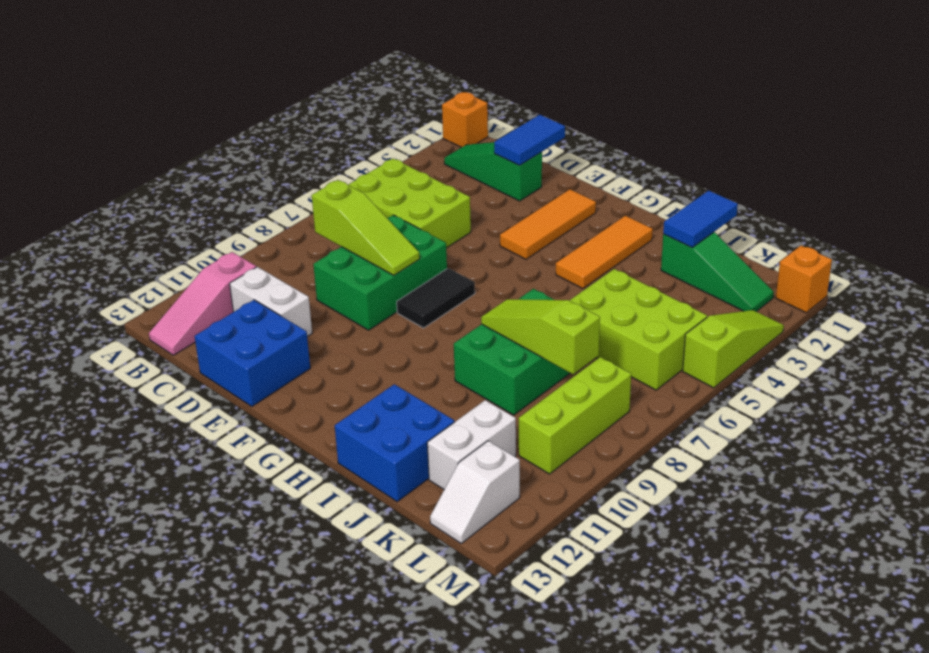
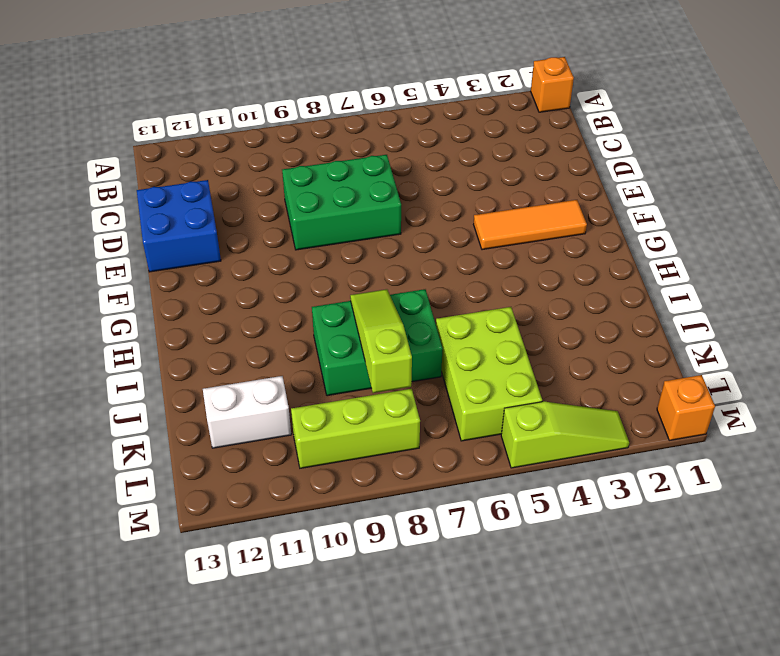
none -> green slope B2:D2 level 1 top D
none -> lime brick B5:D6 level 1
none -> pink slope B11:B13 level 1 top 11

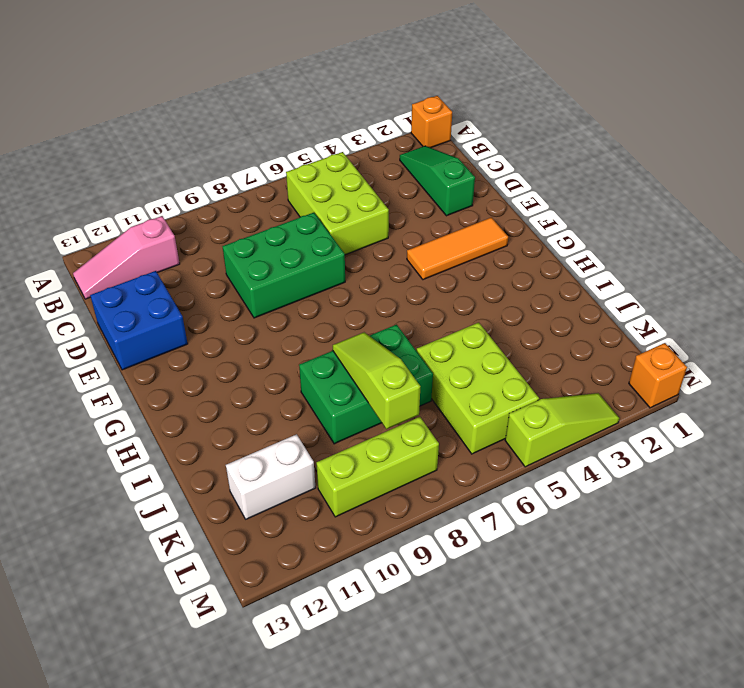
none -> white brick C11:D11 level 1
none -> black tile F7:F8 level 1
none -> orange tile H2:H4 level 1

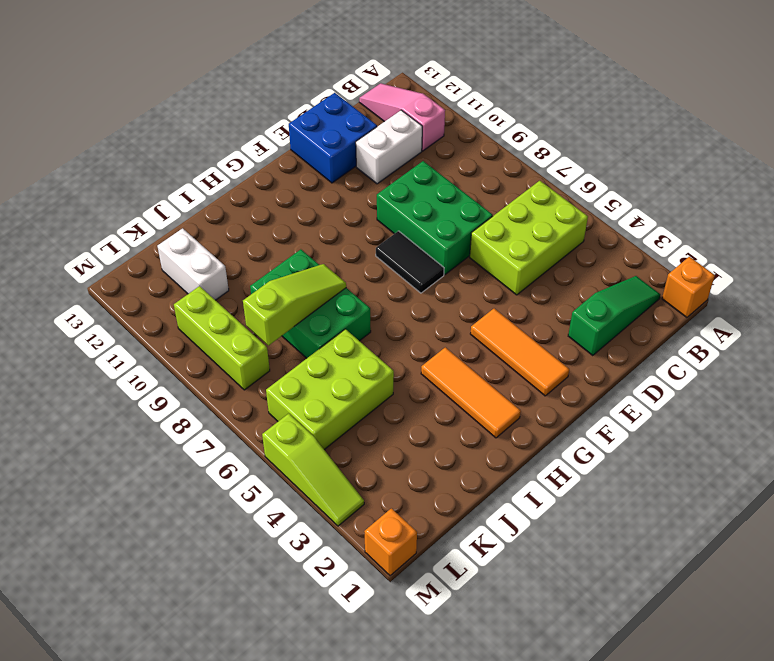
none -> blue brick I12:J13 level 1
none -> green slope J2:L2 level 1 top J
none -> white slope L12:L13 level 1 top 12

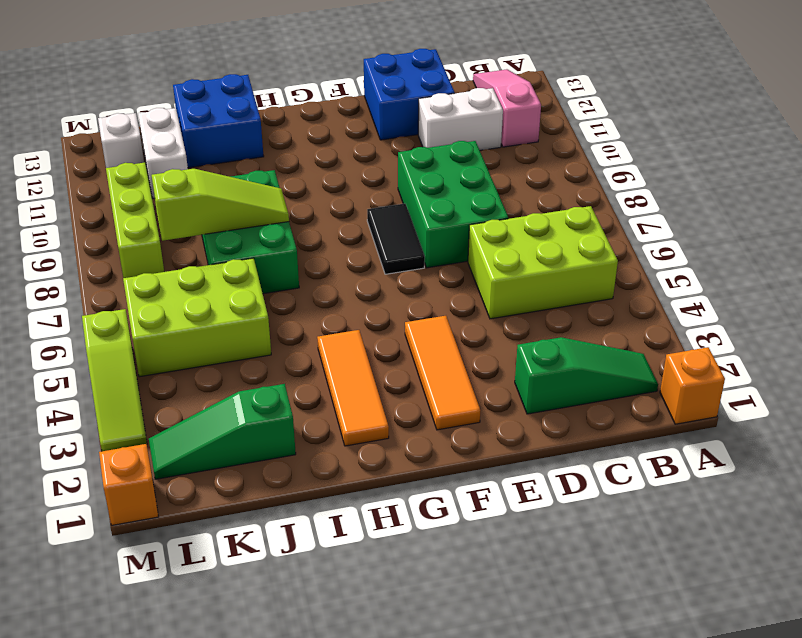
none -> lime slope C8:E8 level 2 top C
none -> blue tile D1:D2 level 2
none -> blue tile J1:J2 level 2

